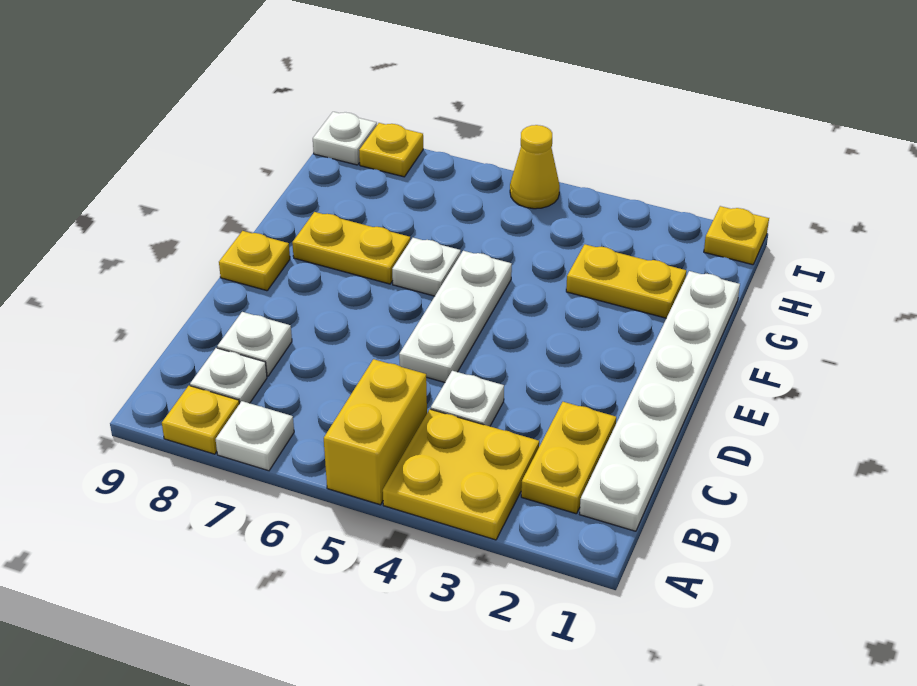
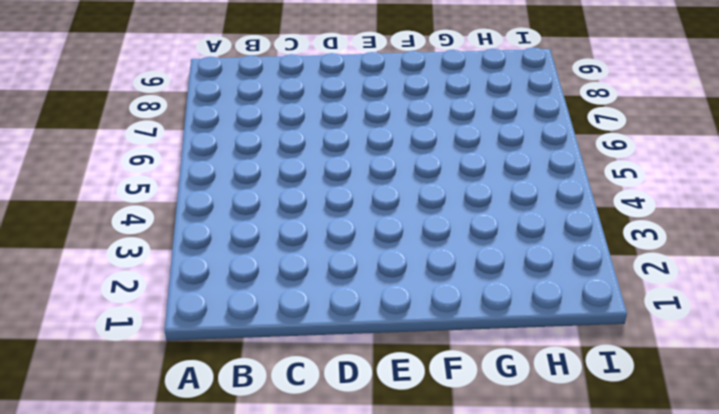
none -> yellow plate A3:B4 level 1
none -> yellow brick A5:B5 level 1
none -> white plate A7 level 1

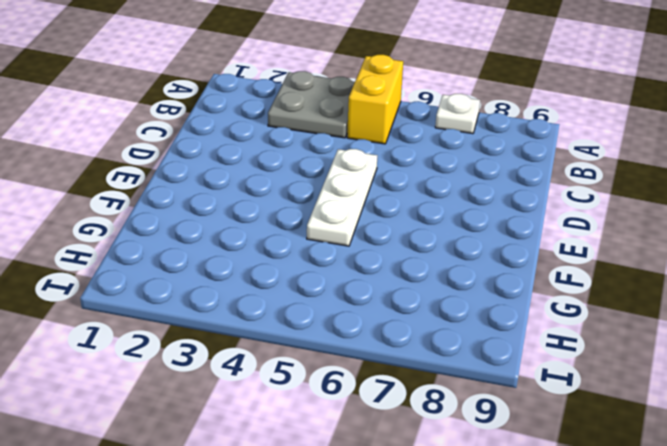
grey plate A3:B4 level 1 -> yellow plate A3:B4 level 1
none -> yellow plate A8 level 1
none -> white plate B1:G1 level 1
none -> yellow plate B2:C2 level 1

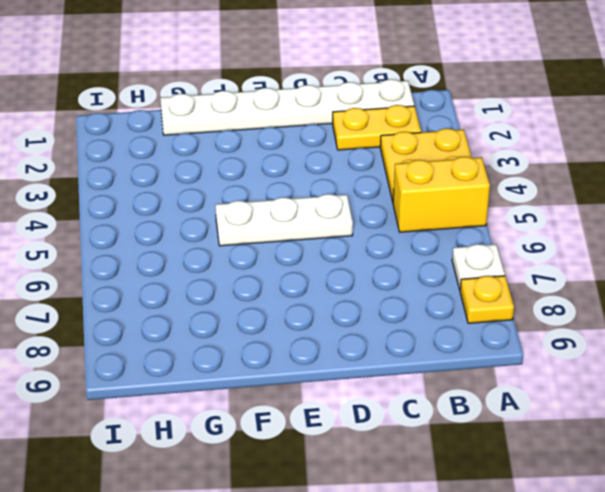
none -> white plate B8 level 1
none -> white plate C4 level 1
none -> white plate C8 level 1

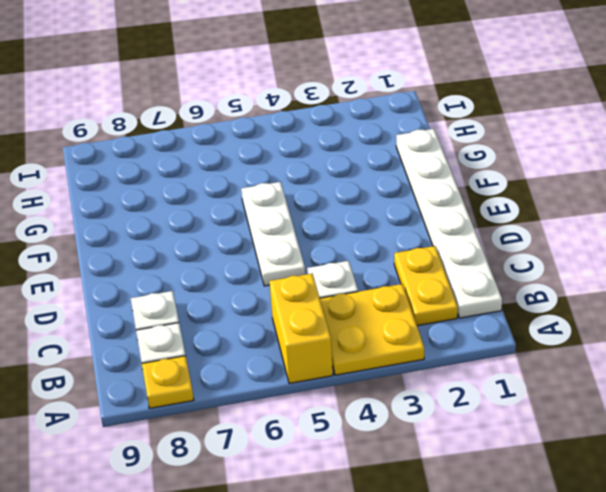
none -> white plate A7 level 1
none -> yellow plate E9 level 1
none -> white plate F6 level 1

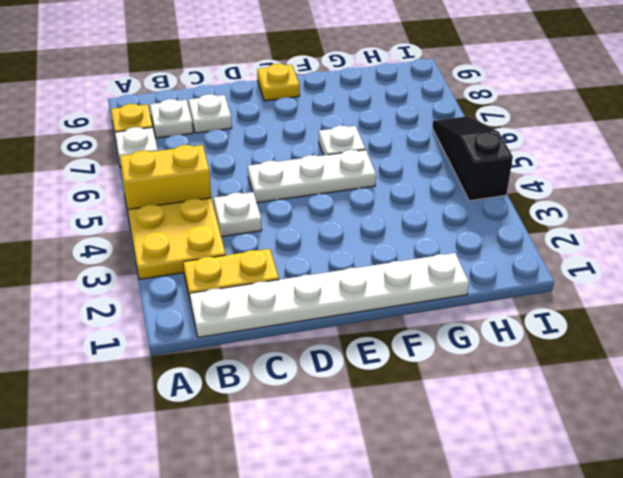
black slope I4:I6 level 1 top 4 -> yellow cone I5 level 1
none -> yellow plate F7:F8 level 1
none -> yellow plate G2:G3 level 1
none -> yellow plate I1 level 1

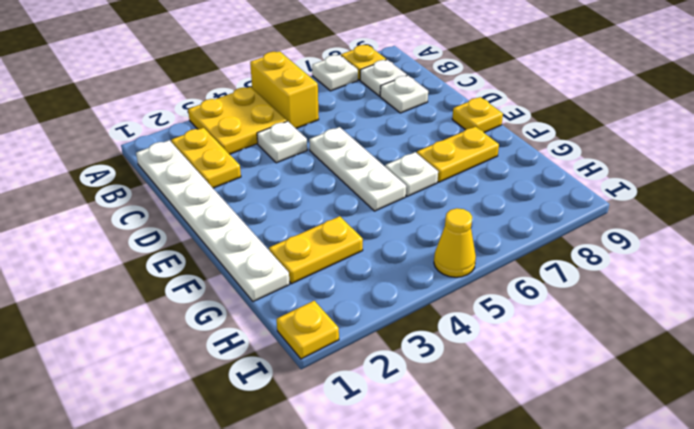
none -> yellow plate I8 level 1
none -> white plate I9 level 1

